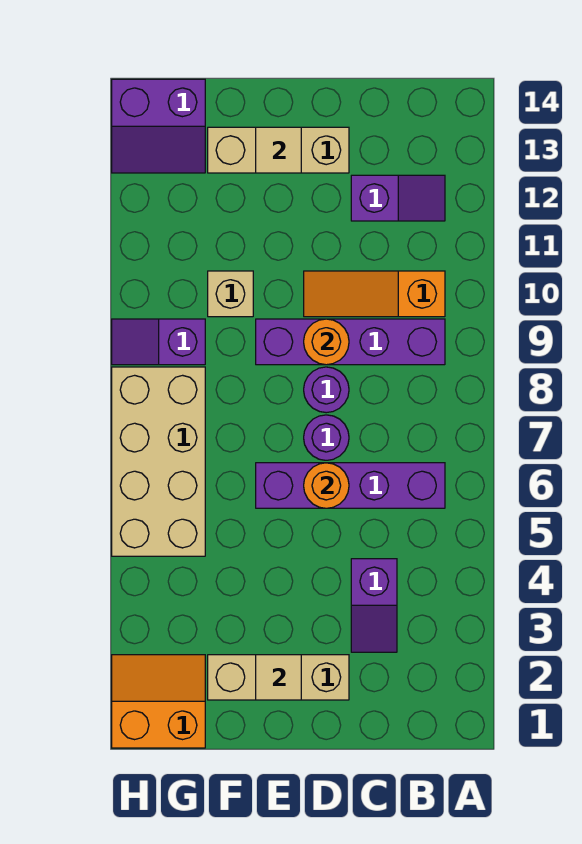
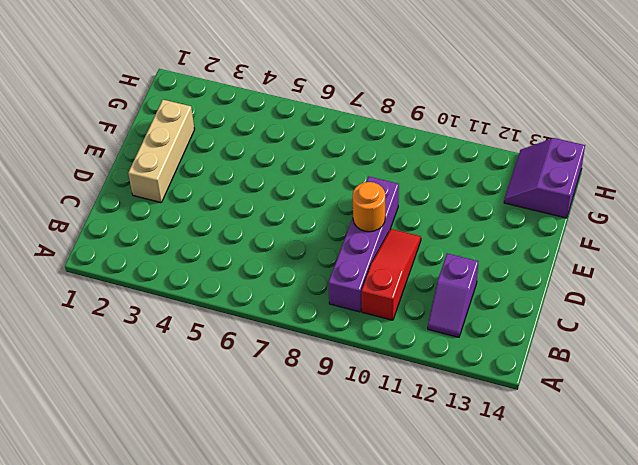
red slope B10:D10 level 1 top B -> orange slope B10:D10 level 1 top B
none -> purple brick B6:E6 level 1
none -> purple slope C3:C4 level 1 top 4
none -> purple round brick D7 level 1

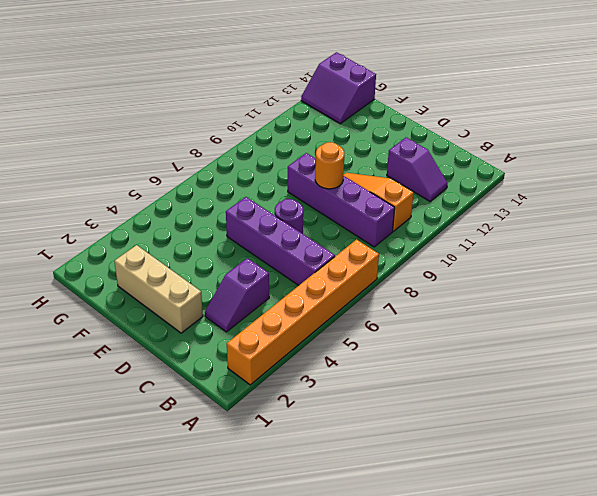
orange brick A2:A7 level 1 -> none
none -> purple round brick D8 level 1
none -> tan brick D13:F13 level 1
none -> tan brick F10 level 1

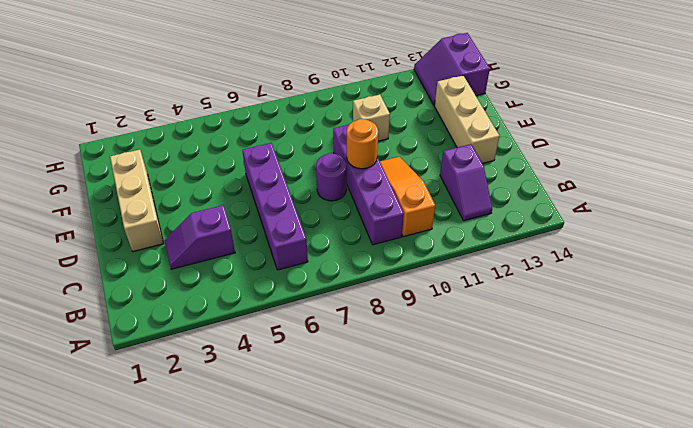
none -> purple round brick D7 level 1
none -> orange slope G1:H2 level 1 top 1
none -> tan brick G5:H8 level 1

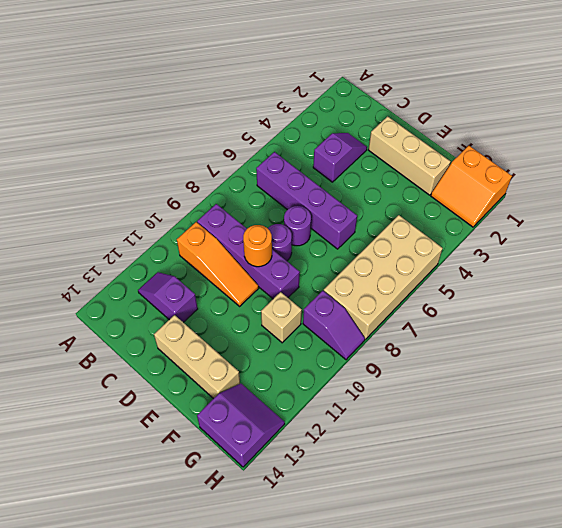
none -> orange round brick D6 level 2
none -> tan tile E2 level 2
none -> tan tile E13 level 2

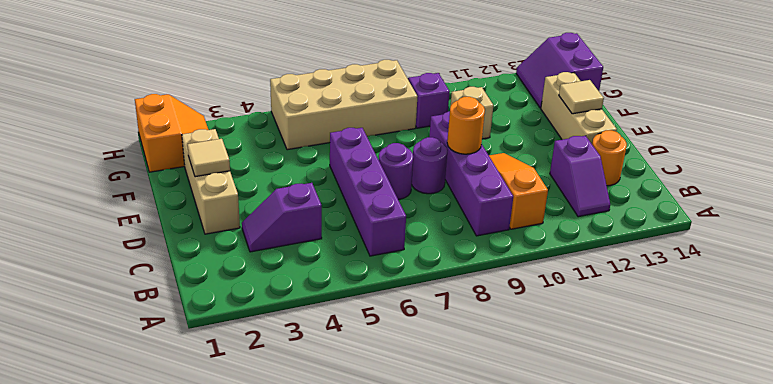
orange round brick C13 level 1 -> orange round brick D6 level 2

